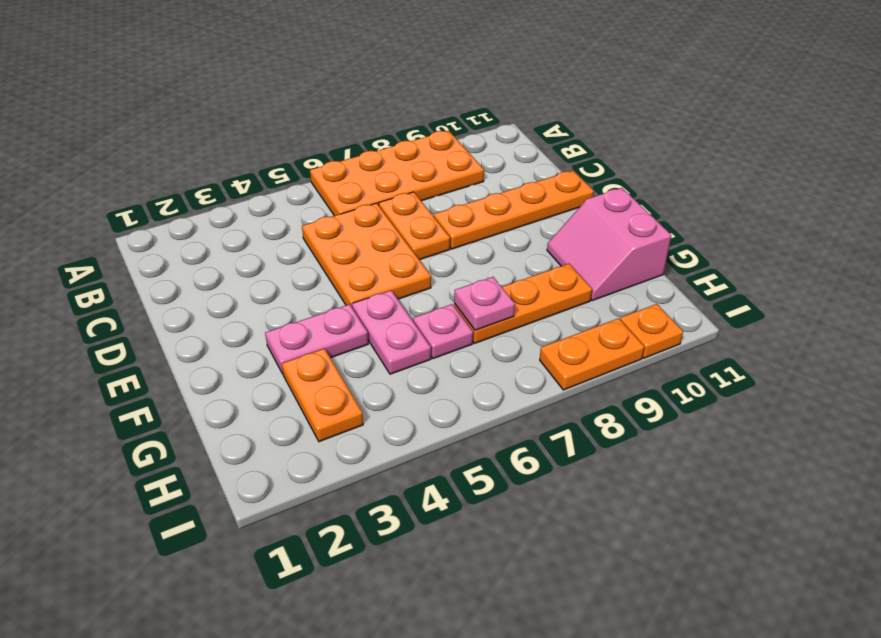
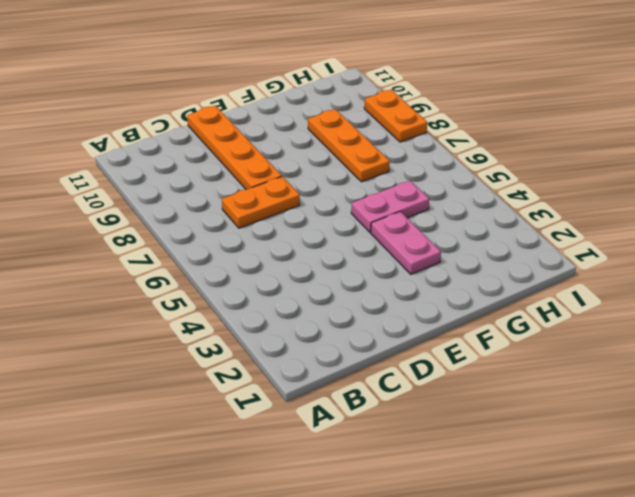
none -> orange plate A6:B9 level 1
none -> orange plate C5:E6 level 1
none -> pink slope F10:G11 level 1 top 11

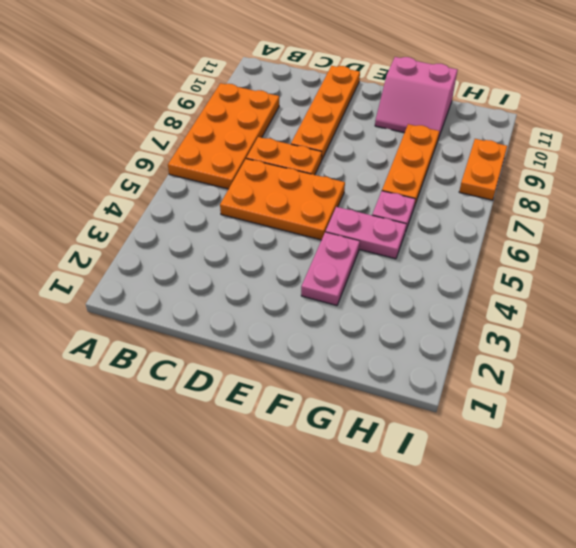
none -> orange plate G3:H3 level 1
none -> orange plate I10 level 1
none -> pink plate G7 level 2

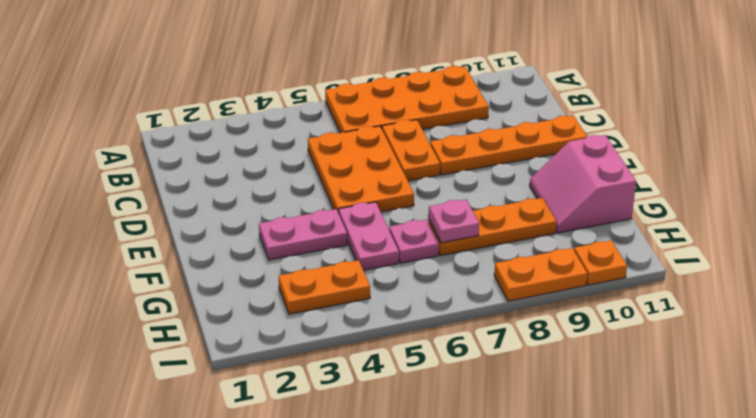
orange plate H3:H4 level 1 -> orange plate G3:H3 level 1

